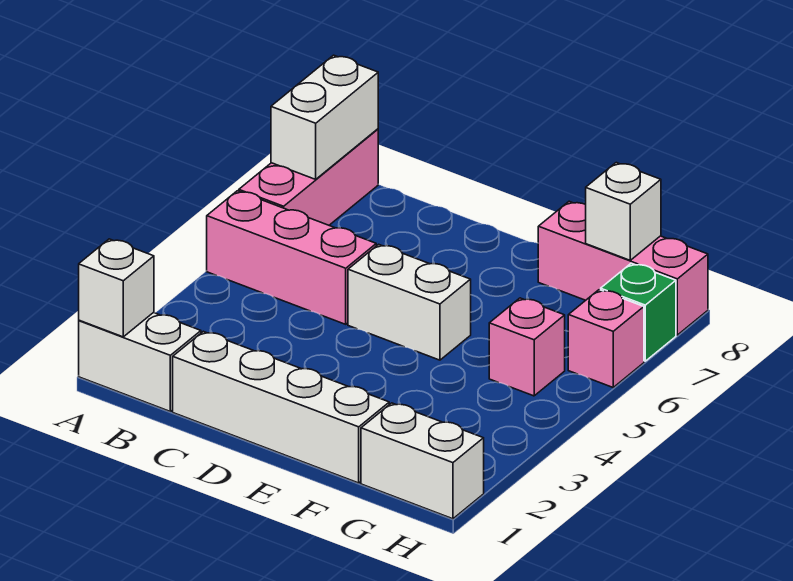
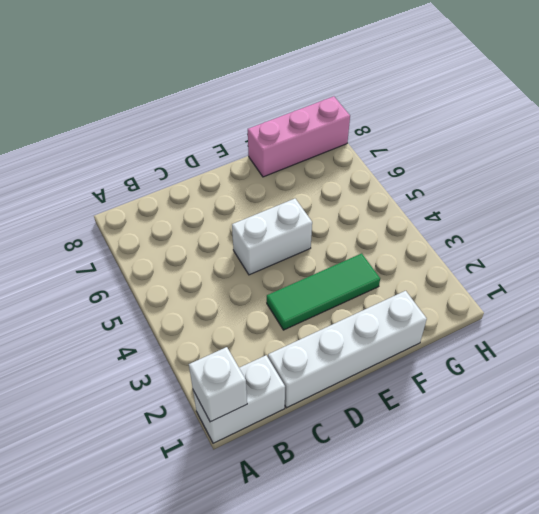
green tile D3:F3 level 1 -> none
none -> pink brick A5:C5 level 1
none -> pink brick A6:A8 level 1
none -> white brick G1:H1 level 1

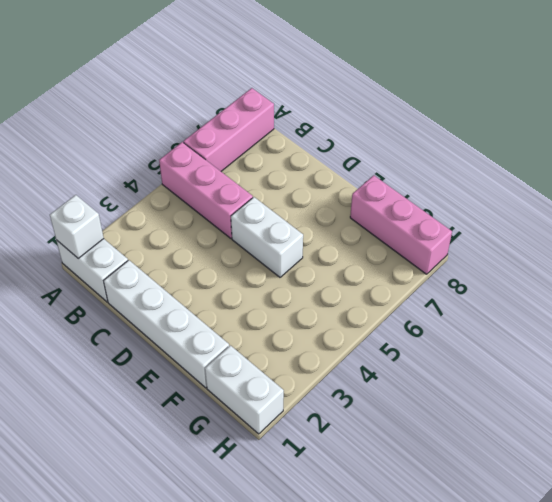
none -> pink brick G5 level 1
none -> pink brick H6 level 1
none -> green brick H7 level 1

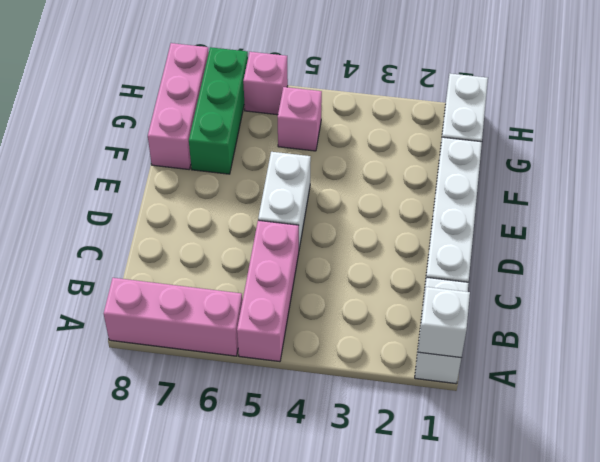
green brick F7:H7 level 1 -> green brick H7 level 1
none -> white brick A7:A8 level 2
none -> white brick G8 level 2

